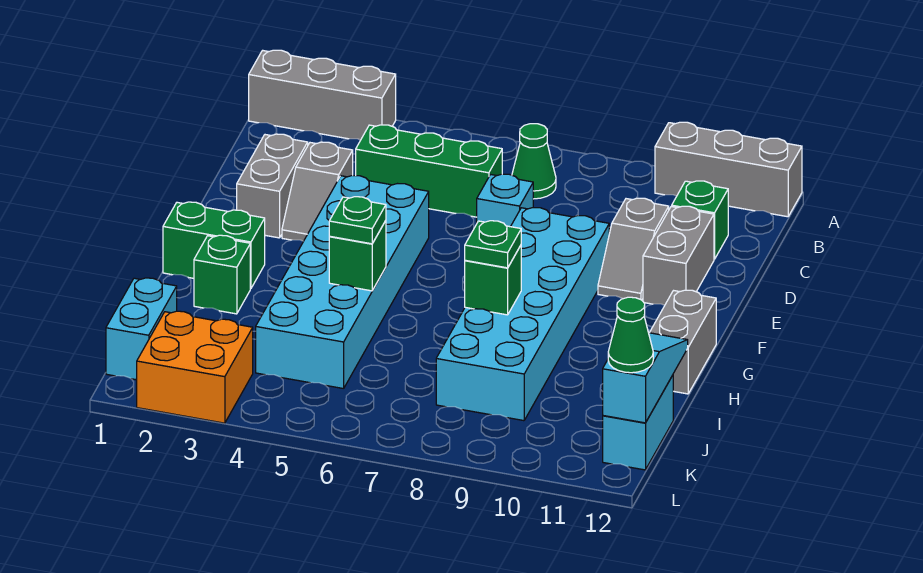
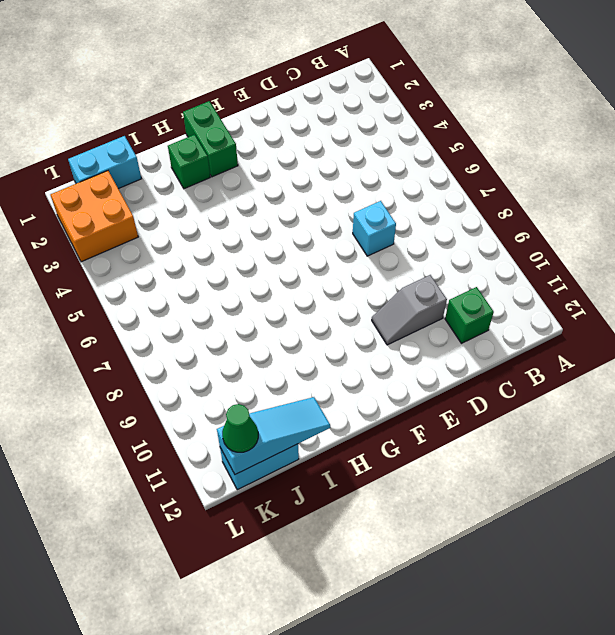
none -> grey brick A1:A3 level 1
none -> grey brick A10:A12 level 1
none -> green cone B7 level 1

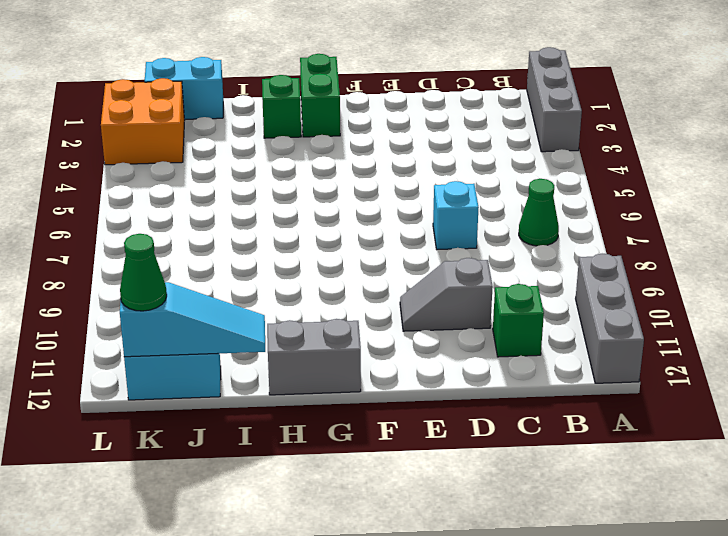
none -> green brick C4:C6 level 1
none -> grey brick D2:E2 level 1
none -> grey slope D3:E3 level 1 top D

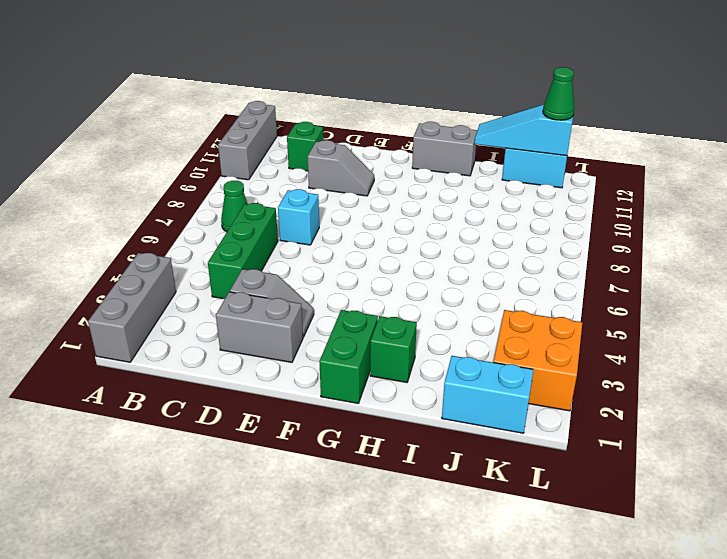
none -> grey brick D11:E11 level 1
none -> cyan brick E4:J5 level 1
none -> cyan brick E8:J9 level 1

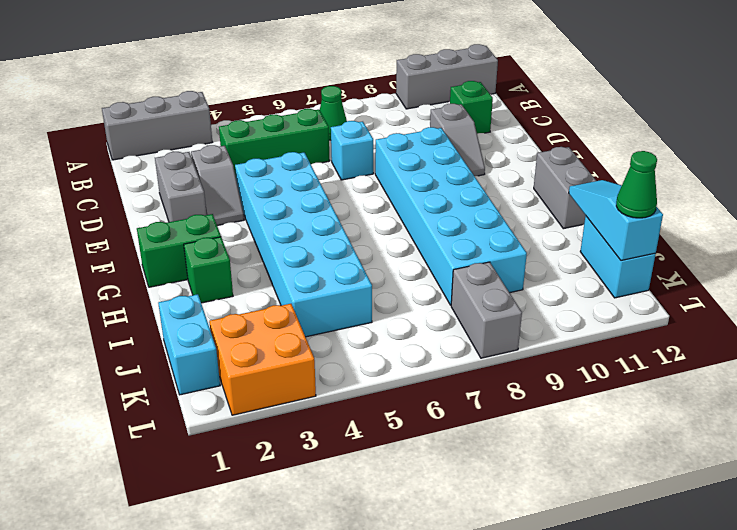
grey brick K8:L8 level 1 -> grey brick D11:E11 level 1
none -> green brick H5 level 2
none -> green brick H8 level 2
none -> green plate H5 level 3

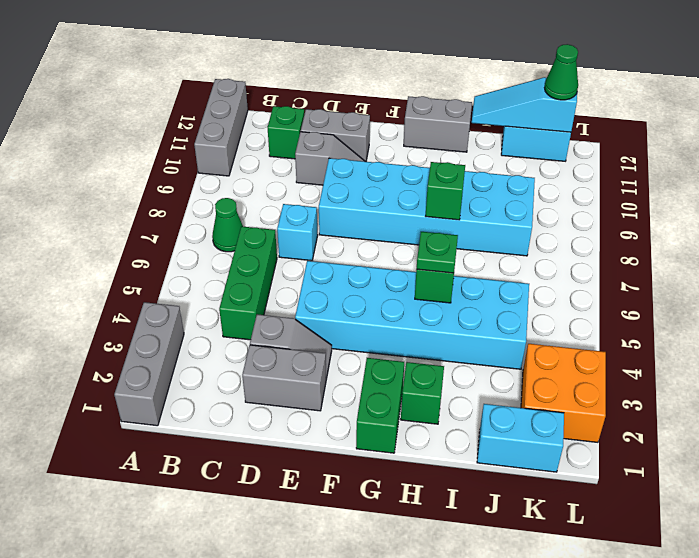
none -> green plate H8 level 3

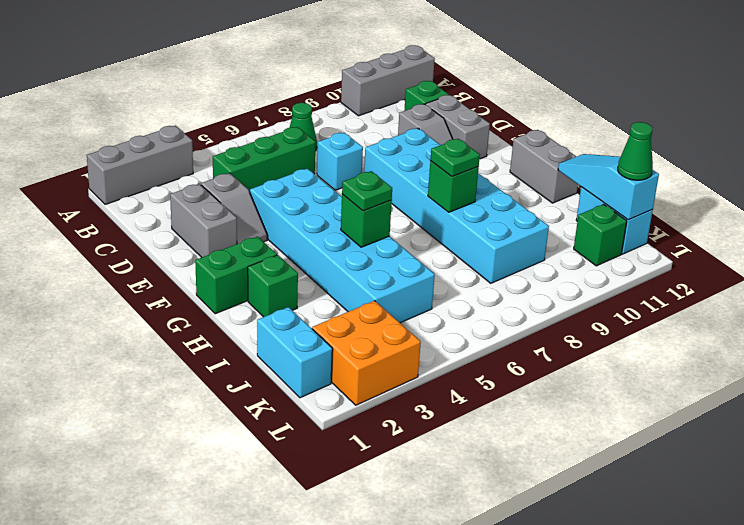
green brick K11 level 1 -> none

